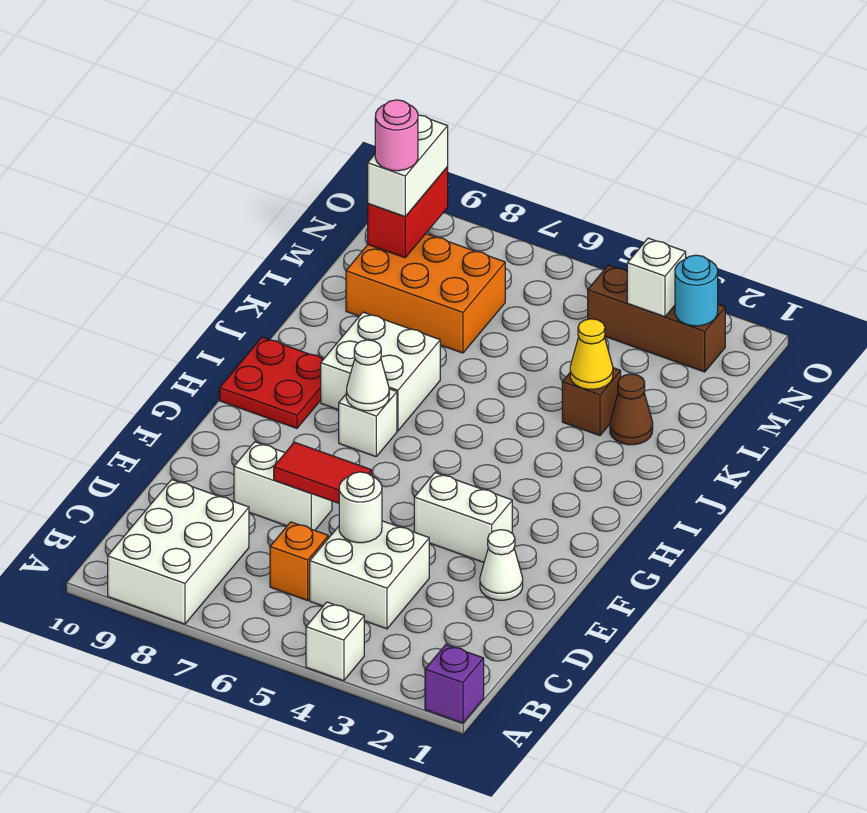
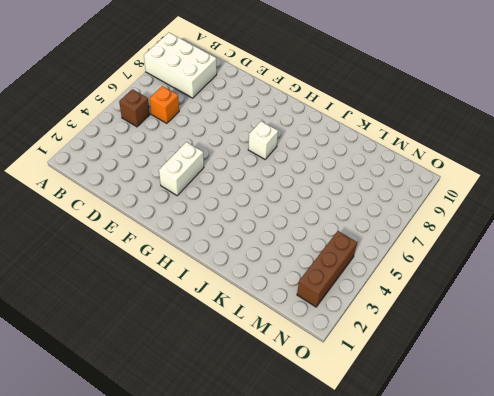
brown brick B5 level 1 -> brown brick K3 level 1
none -> purple brick A1 level 1
none -> white brick A4 level 1
none -> white brick C4:D5 level 1

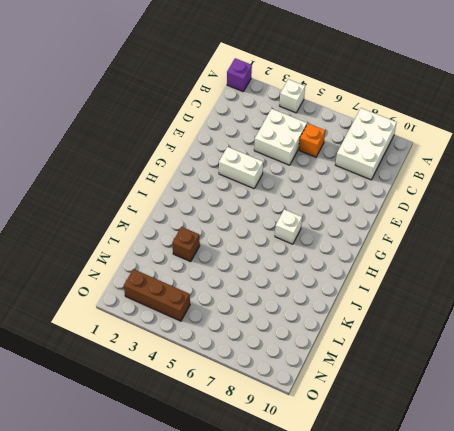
none -> white cone E2 level 1
none -> white brick E7:E8 level 1
none -> red plate H9:I10 level 1

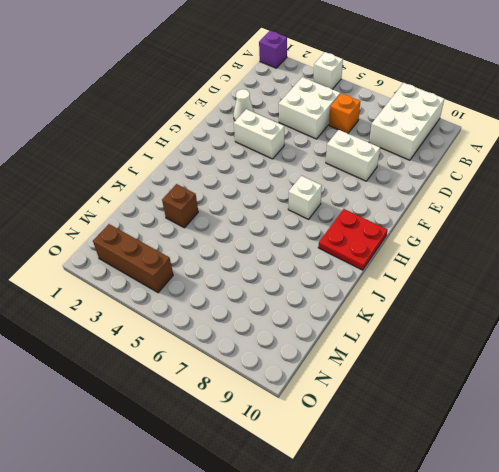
none -> white brick I7:J8 level 1
none -> brown cone K2 level 1
none -> orange brick L7:M9 level 1

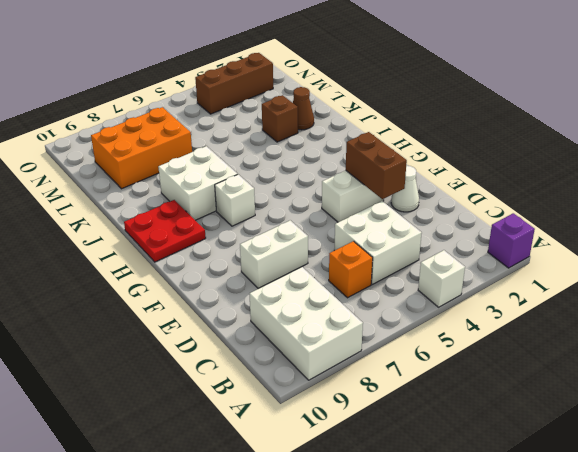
brown brick E3:F3 level 2 -> none
none -> white round brick D5 level 2
none -> red tile E6:E7 level 2
none -> white cone H7 level 2

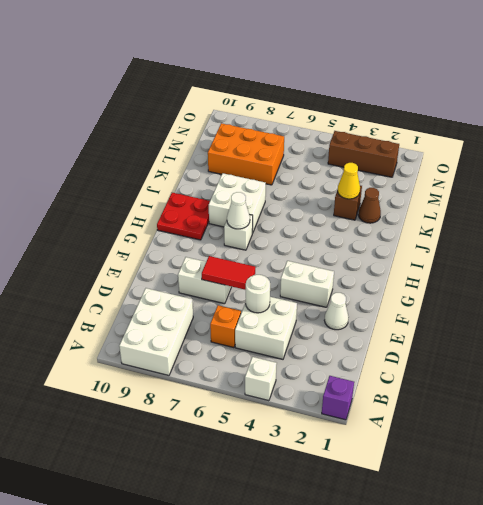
none -> red brick M9:N9 level 2
none -> cyan round brick N2 level 2
none -> white brick N3 level 2

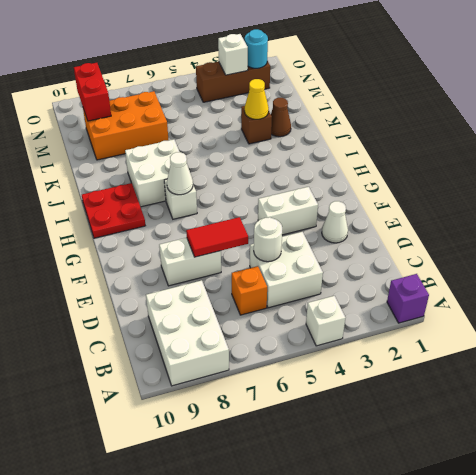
none -> white brick M9:N9 level 3
none -> pink round brick M9 level 4

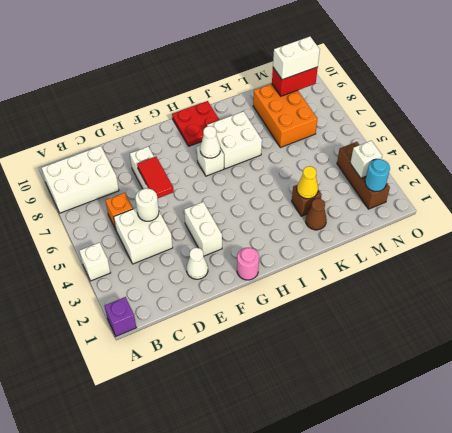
pink round brick G1 level 1 -> pink round brick M9 level 4

